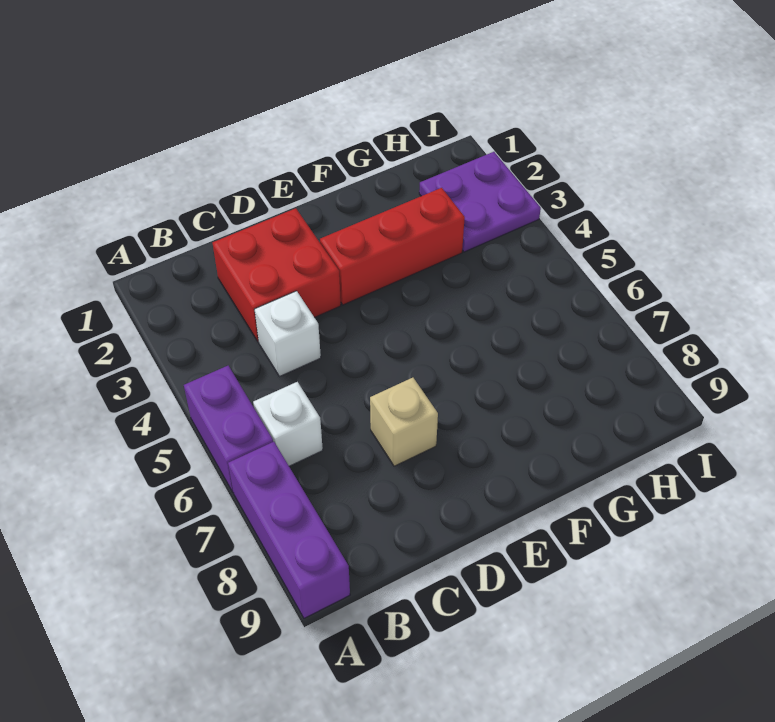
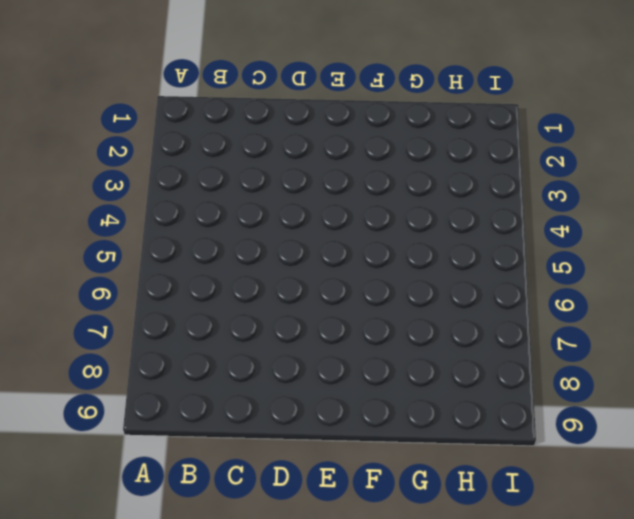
none -> purple brick A5:A6 level 1
none -> purple brick A7:A9 level 1

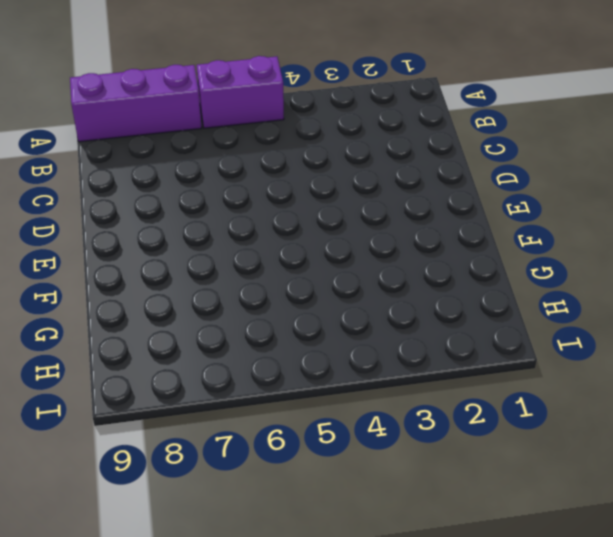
none -> white brick B6 level 1
none -> red brick C2:D3 level 1

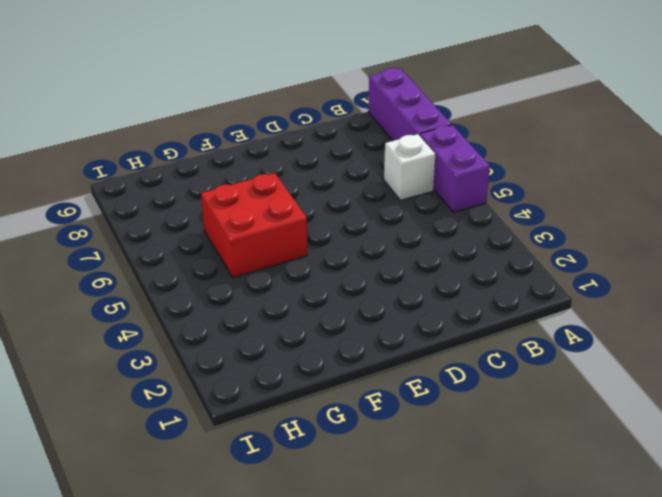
red brick F5:G6 level 1 -> red brick C2:D3 level 1
none -> white brick C4 level 1
none -> tan brick D7 level 1

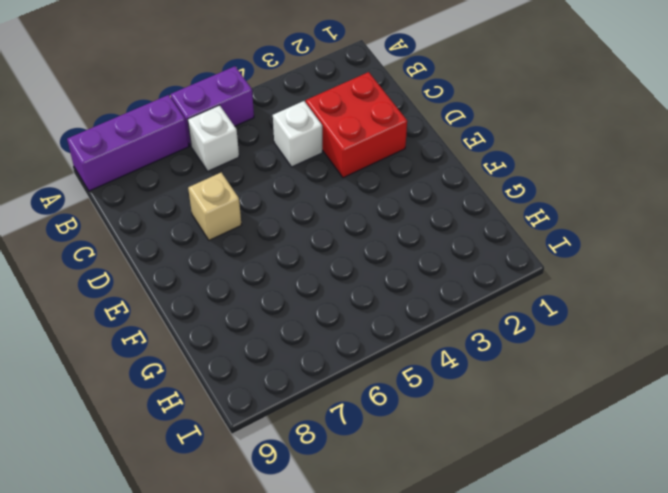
none -> red brick E3:G3 level 1
none -> purple plate H2:I3 level 1

